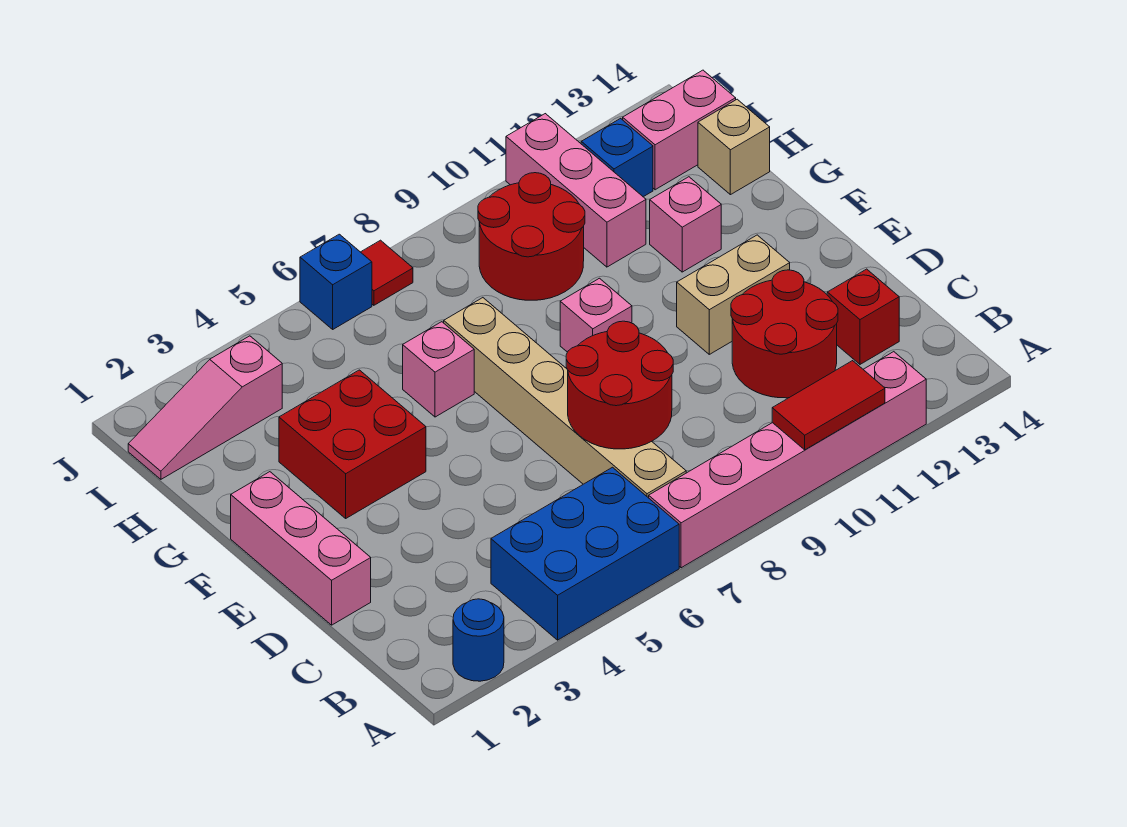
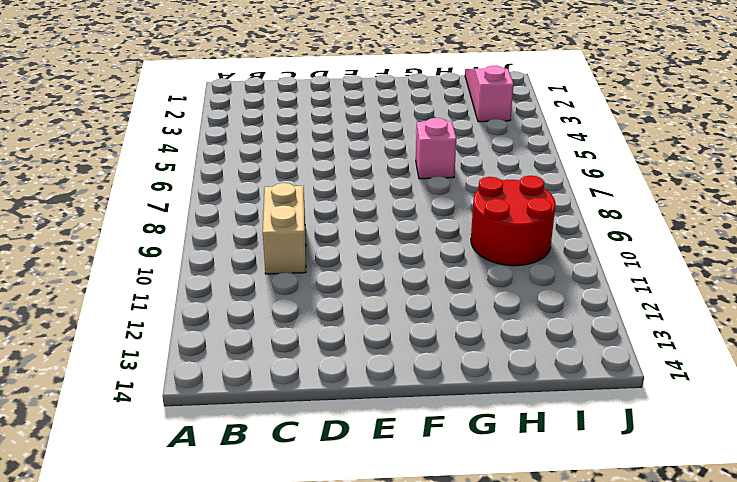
tan brick C9:C10 level 1 -> tan brick E11:E12 level 1
none -> blue round brick A2 level 1
none -> blue brick A4:B6 level 1
none -> pink brick A7:A12 level 1

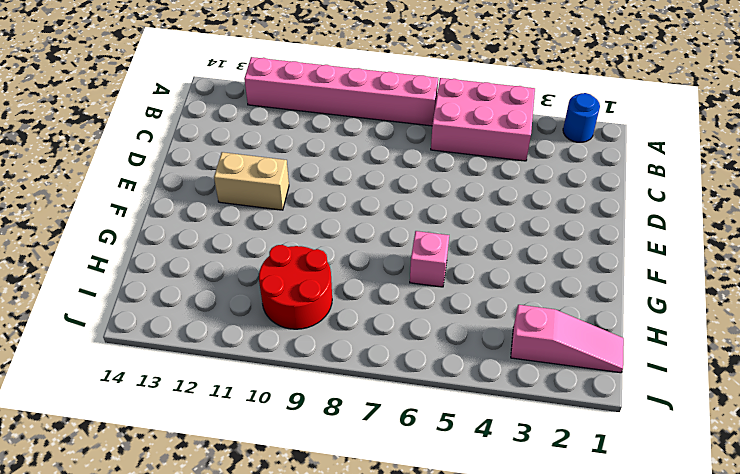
pink brick A4:B6 level 1 -> blue brick A4:B6 level 1
none -> tan brick B7:G7 level 1
none -> red round brick C11:D12 level 1
none -> red brick C13 level 1

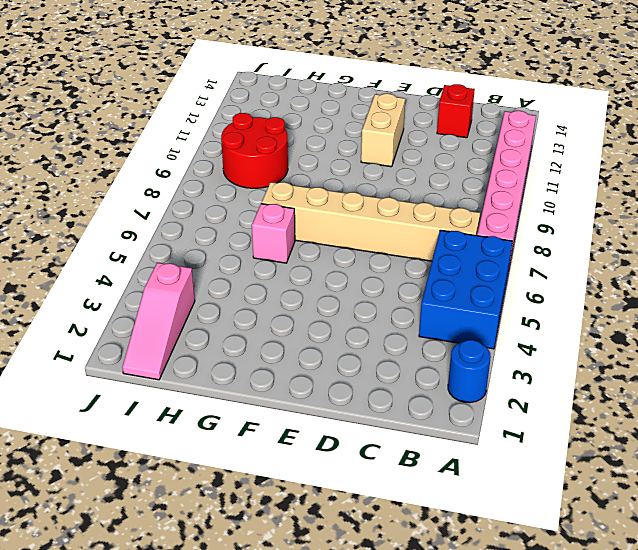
none -> red round brick C11:D12 level 1
none -> pink brick D1:F1 level 1
none -> red brick F3:G4 level 1

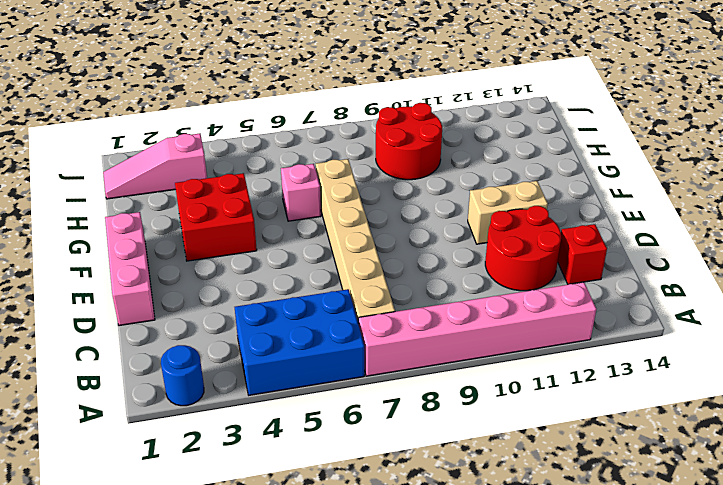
none -> pink brick F9 level 1
none -> pink brick G12 level 1
none -> pink brick H11:J11 level 1

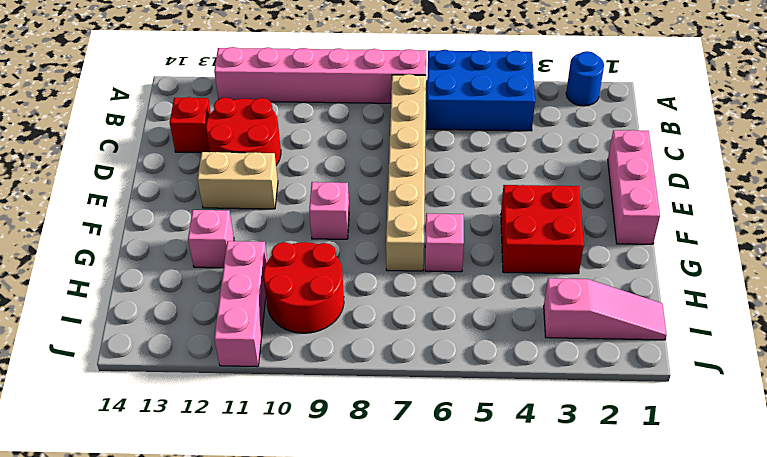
none -> tan brick H14 level 1
none -> blue brick I12 level 1
none -> pink brick I13:I14 level 1

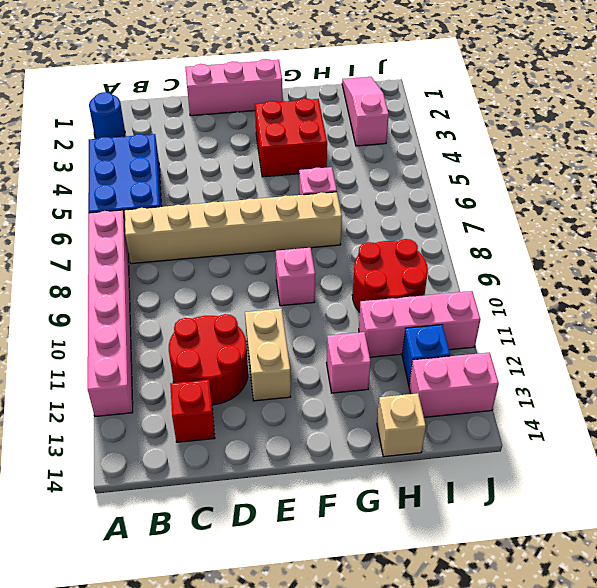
pink brick I13:J13 level 1 -> pink brick I13:I14 level 1
none -> blue brick J6 level 1
none -> red tile J7 level 1
none -> red tile A10:A11 level 2

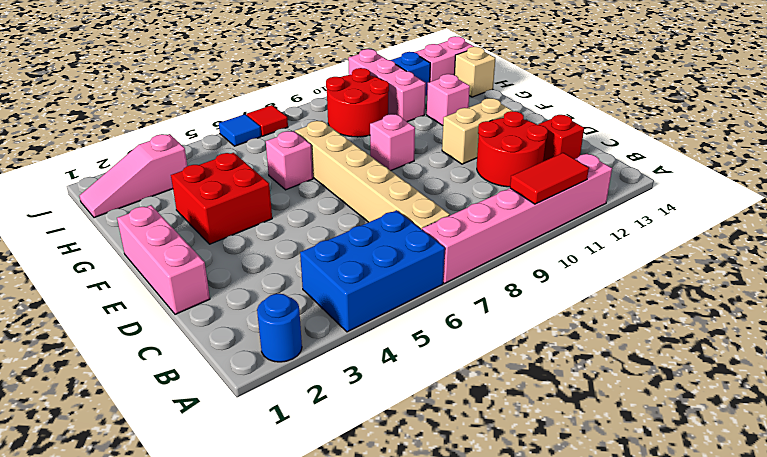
blue tile J6 level 1 -> blue brick J6 level 1
none -> red round brick C7:D8 level 2

